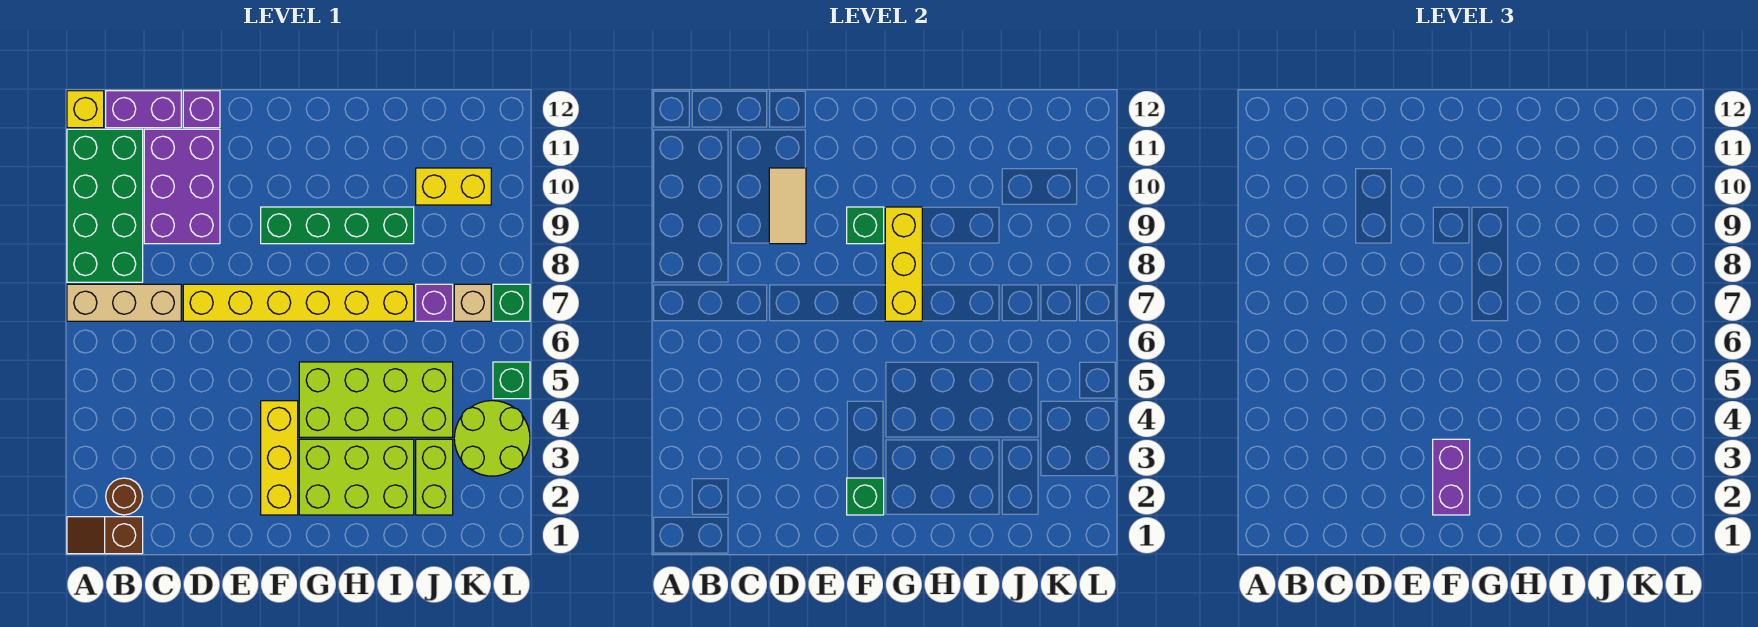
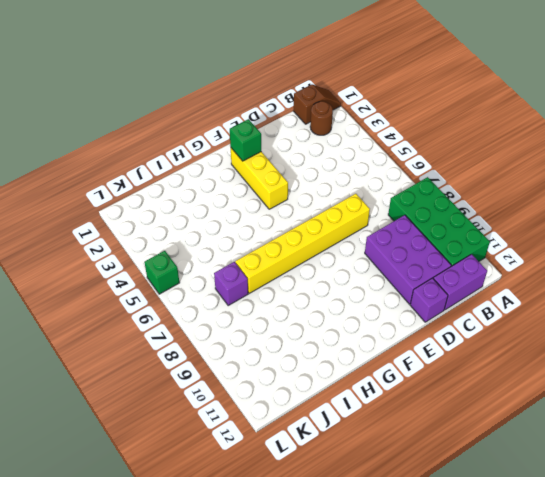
none -> tan brick A7:C7 level 1
none -> yellow brick A12 level 1
none -> green brick F9:I9 level 1

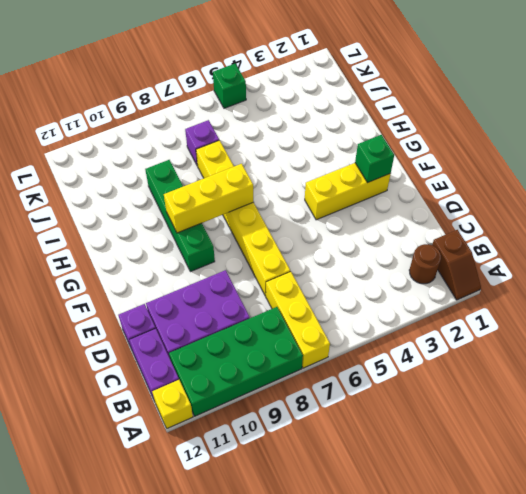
yellow brick A7:C7 level 1 -> tan brick A7:C7 level 1
none -> lime brick G2:I3 level 1
none -> lime brick G4:J5 level 1
none -> lime brick J2:J3 level 1

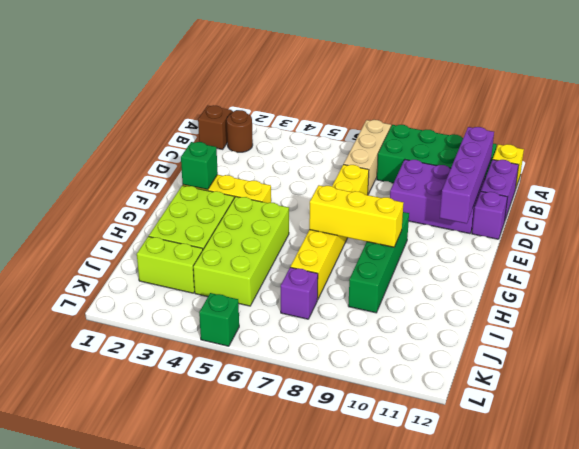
purple brick B11:E11 level 2 -> none
none -> yellow brick J10:K10 level 1
none -> lime round brick K3:L4 level 1
none -> tan brick K7 level 1

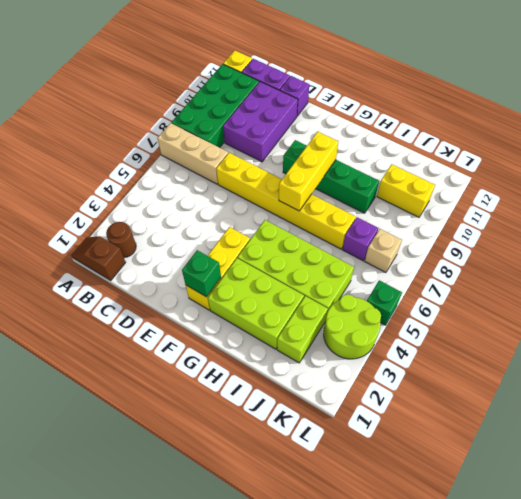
none -> green brick L7 level 1
none -> tan tile D9:D10 level 2
none -> green brick F9 level 2

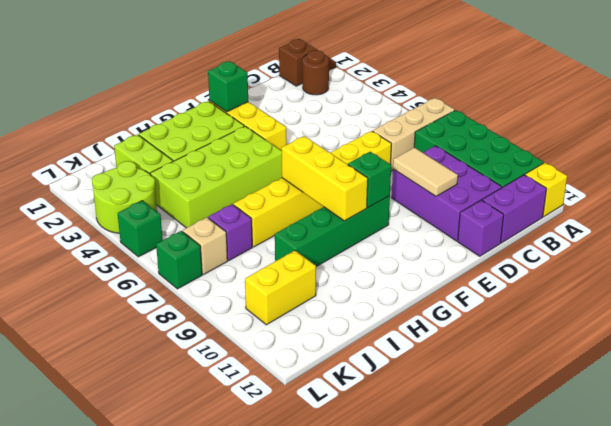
none -> purple brick F2:F3 level 3

